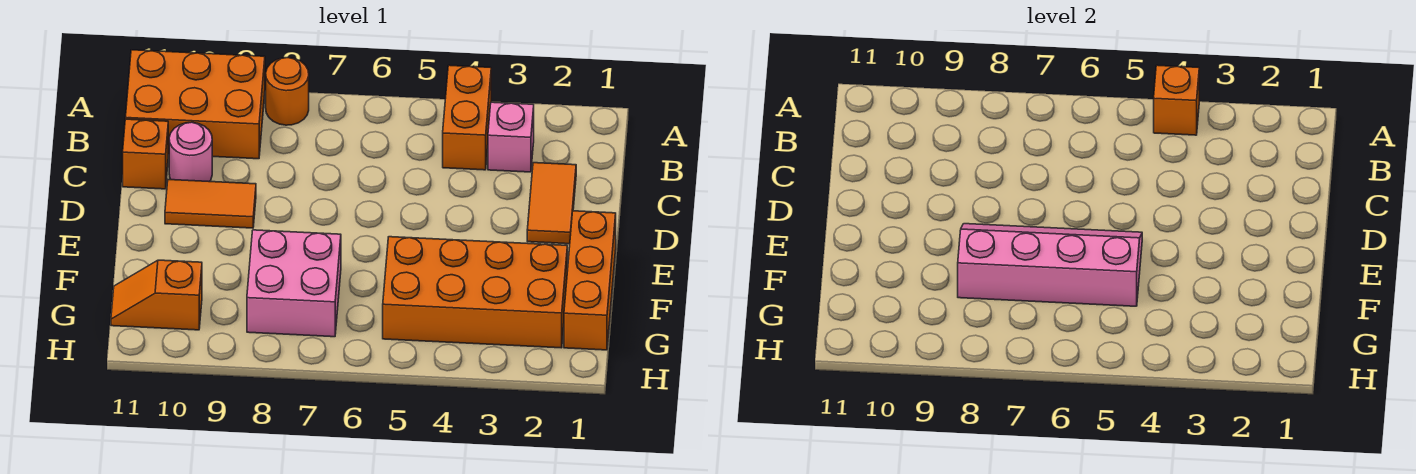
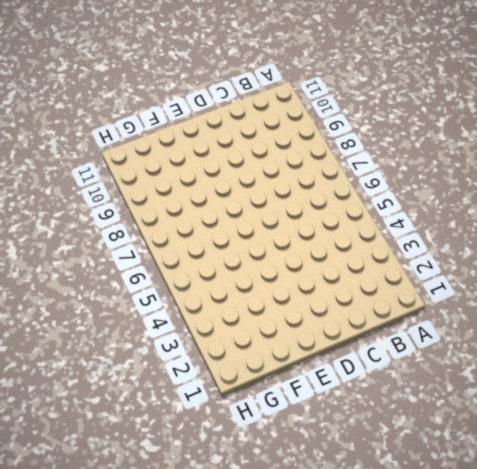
none -> orange brick A4:B4 level 1
none -> orange round brick A8 level 1
none -> orange brick A9:B11 level 1

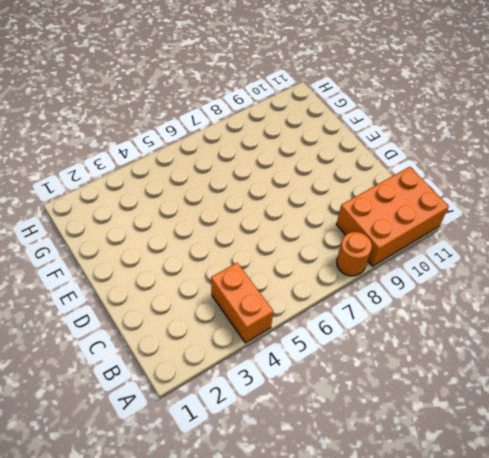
none -> pink brick B3 level 1
none -> orange tile C2:D2 level 1
none -> pink round brick C10 level 1

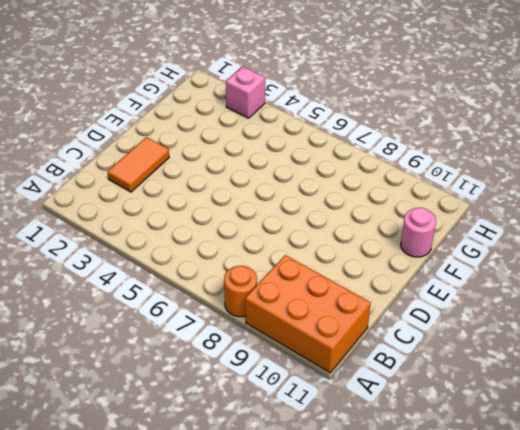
pink round brick F11 level 1 -> pink round brick C10 level 1
pink brick H3 level 1 -> pink brick B3 level 1
none -> orange brick A4:B4 level 1
none -> orange brick C11 level 1
none -> orange tile D9:D10 level 1

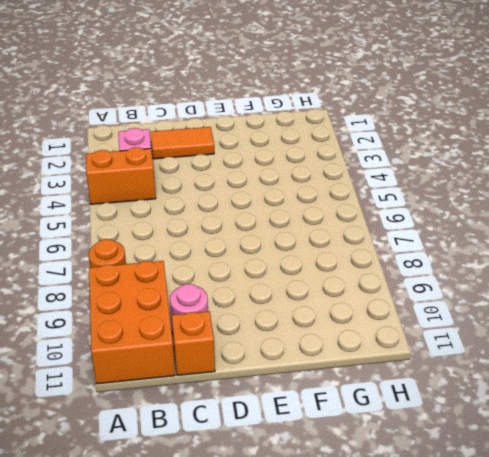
none -> orange tile D9:D10 level 1
none -> orange brick E1:G1 level 1
none -> orange brick F2:G5 level 1

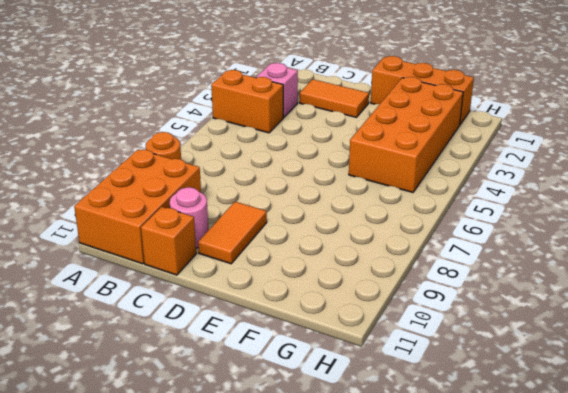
none -> pink brick F7:G8 level 1
none -> orange slope G10:G11 level 1 top 10
none -> orange brick A4 level 2

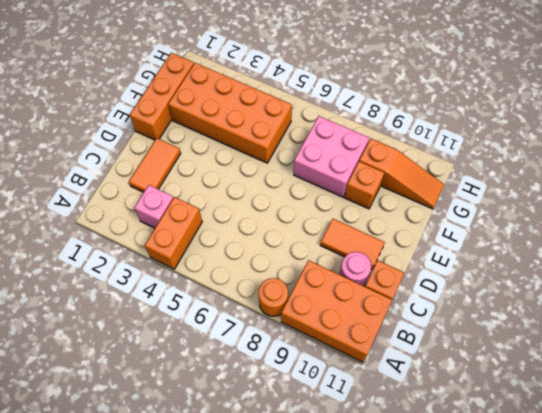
orange brick F9 level 1 -> orange brick A4 level 2
orange slope G9:G11 level 1 top 9 -> orange slope G10:G11 level 1 top 10
none -> pink slope E5:F8 level 2 top F

